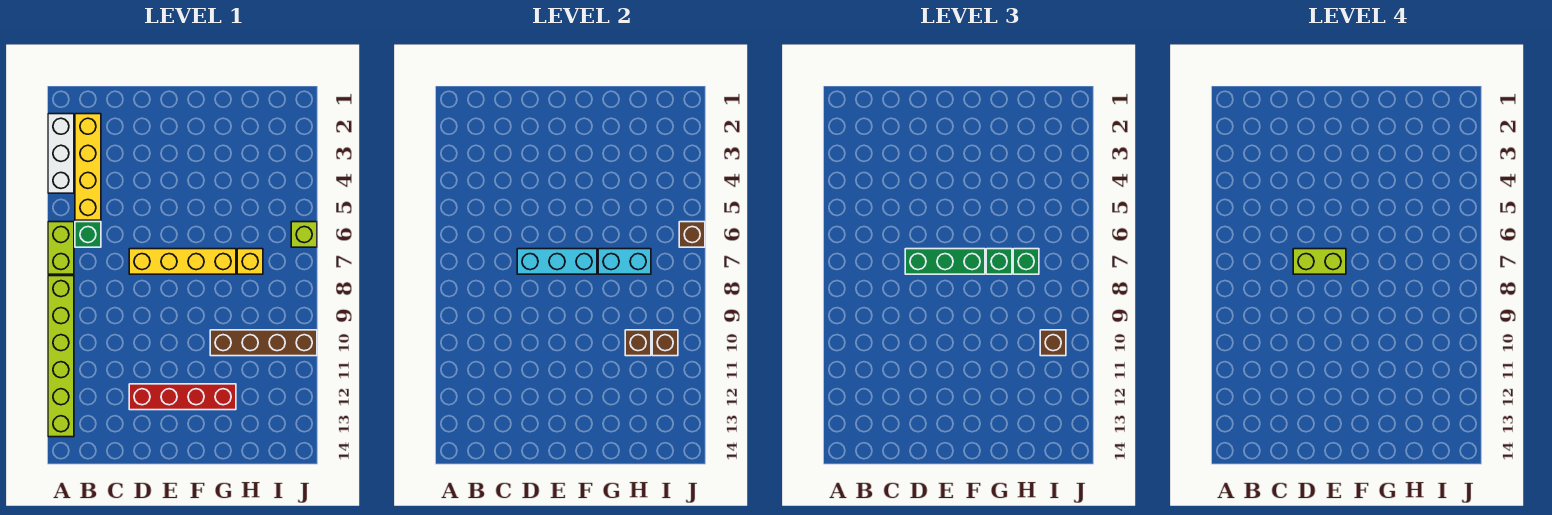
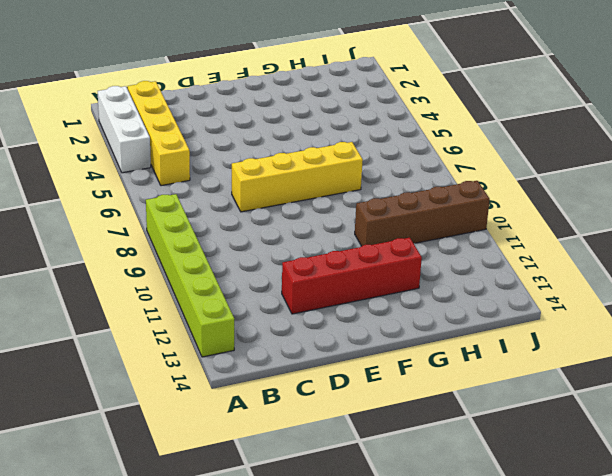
none -> lime brick A6:A7 level 1
none -> green brick B6 level 1
none -> yellow brick H7 level 1

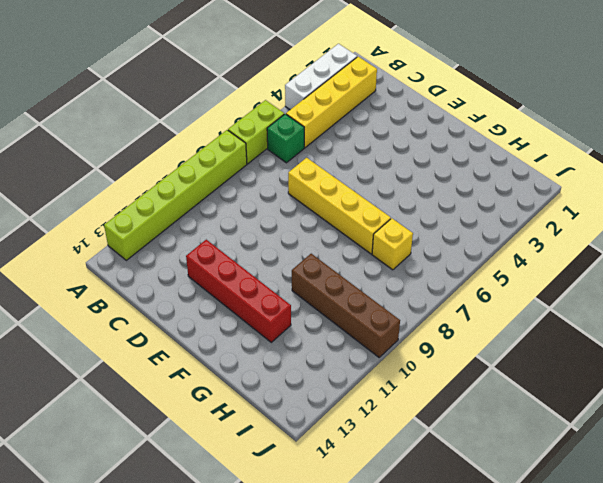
none -> lime brick J6 level 1
none -> cyan brick D7:F7 level 2
none -> cyan brick G7:H7 level 2

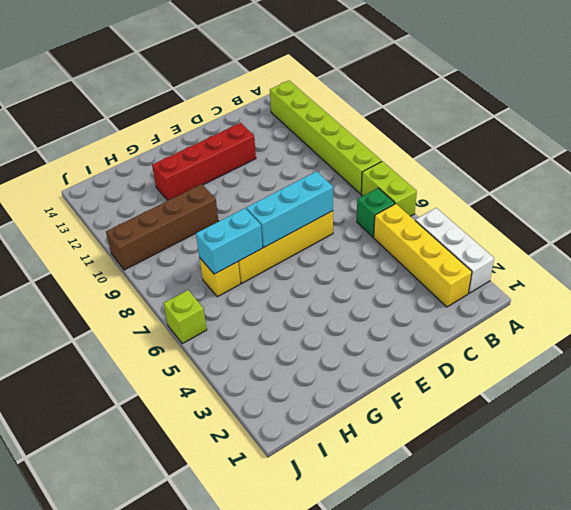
none -> brown brick H10 level 2
none -> brown brick I10 level 2
none -> brown brick J6 level 2

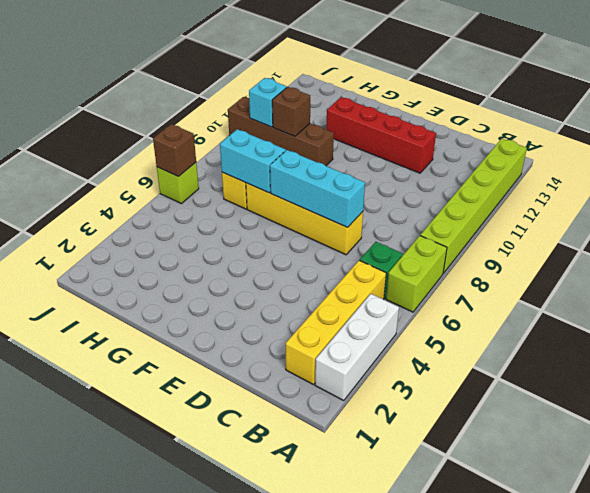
cyan brick I10 level 2 -> brown brick I10 level 2
none -> green brick D7:F7 level 3
none -> green brick G7 level 3
none -> green brick H7 level 3

